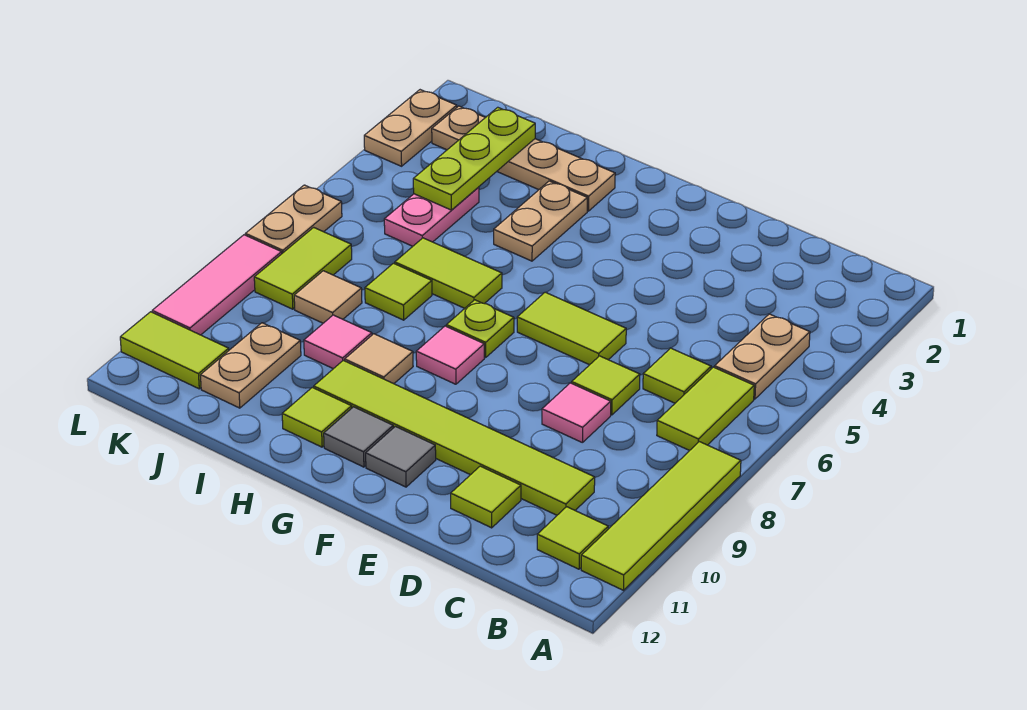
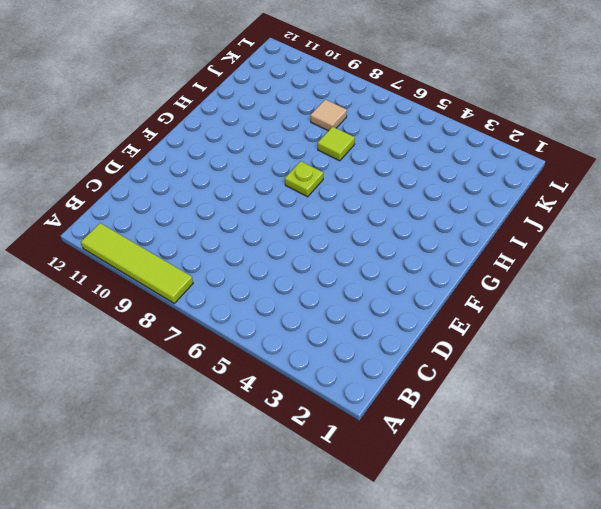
none -> tan plate B4:B5 level 1
none -> lime tile B6:B7 level 1
none -> lime tile B11 level 1
none -> lime tile C6 level 1

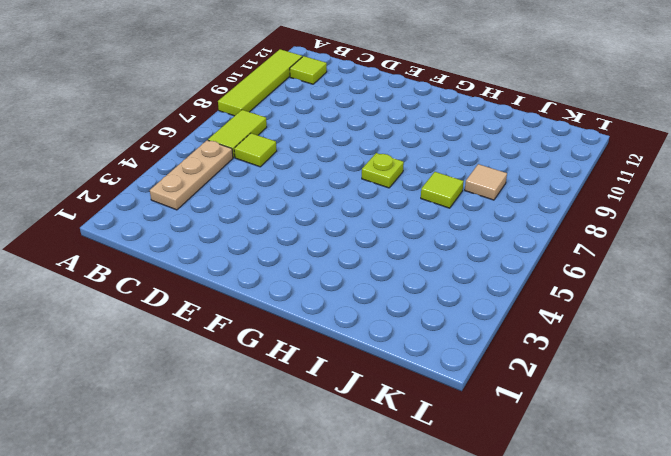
tan plate B3:B5 level 1 -> tan plate B4:B5 level 1
none -> lime tile C10:H10 level 1
none -> lime tile D7 level 1
none -> pink tile D8 level 1
none -> lime tile D11 level 1

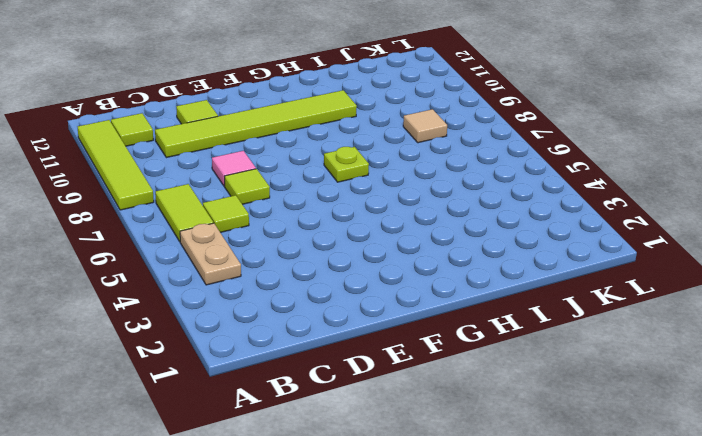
none -> lime tile E6:F6 level 1
none -> grey tile F11 level 1
none -> pink tile G8 level 1
none -> grey tile G11 level 1

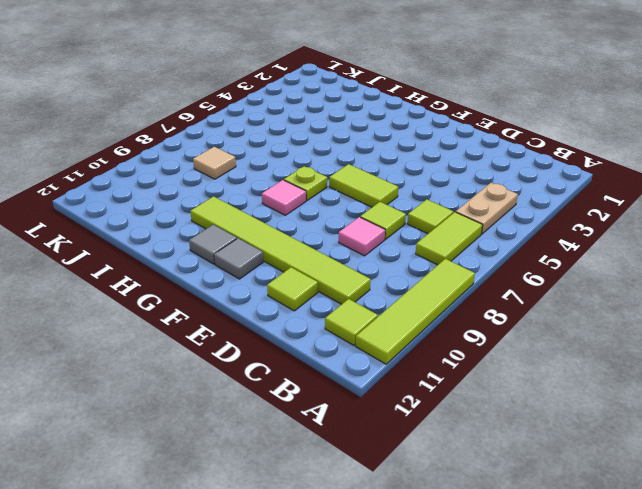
none -> tan plate H2:K2 level 1
none -> tan plate H3:H4 level 1
none -> lime tile H6:I6 level 1
none -> tan tile H9 level 1

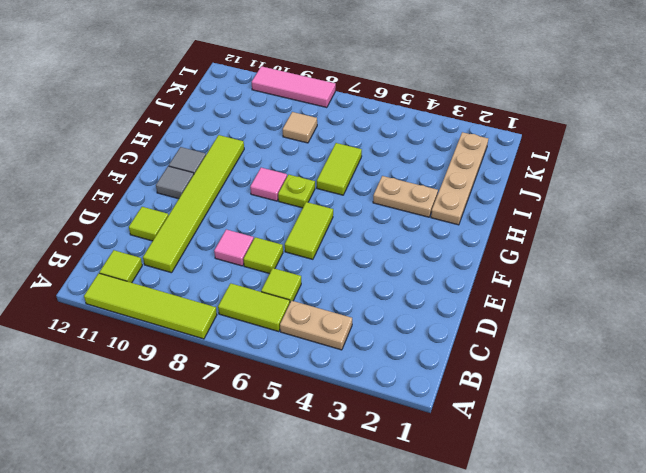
none -> tan tile H9 level 1
none -> lime tile H11 level 1
none -> lime tile I7 level 1
none -> pink tile I9 level 1

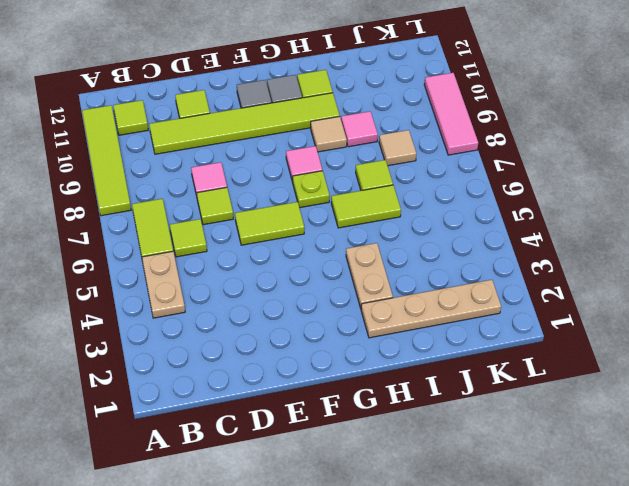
none -> pink plate J4:J5 level 1
none -> tan plate J10:J11 level 1
none -> lime tile K7:K8 level 1
none -> lime tile K11:L11 level 1

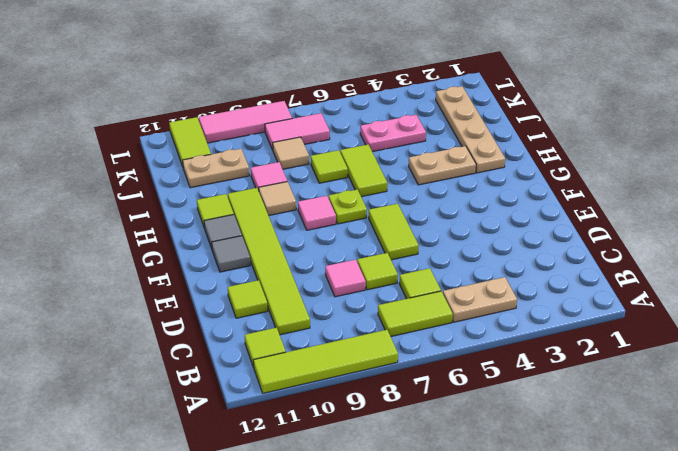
pink tile K7:K8 level 1 -> lime tile K7:K8 level 1
none -> tan plate L2:L3 level 1
none -> tan plate L6:L7 level 1
none -> lime plate J2:J4 level 2

